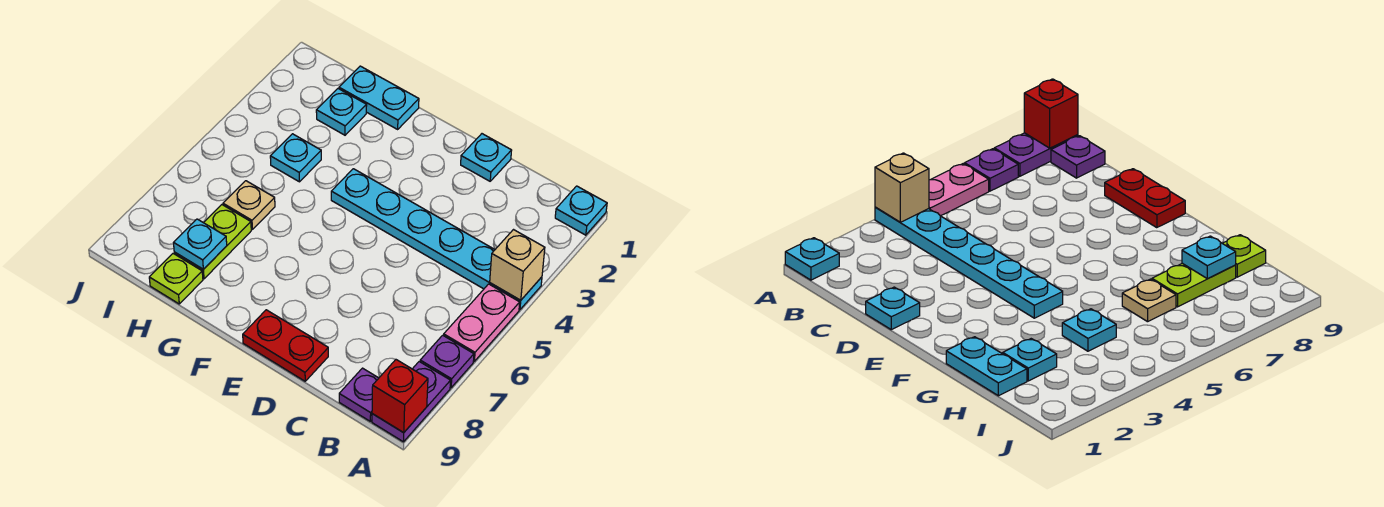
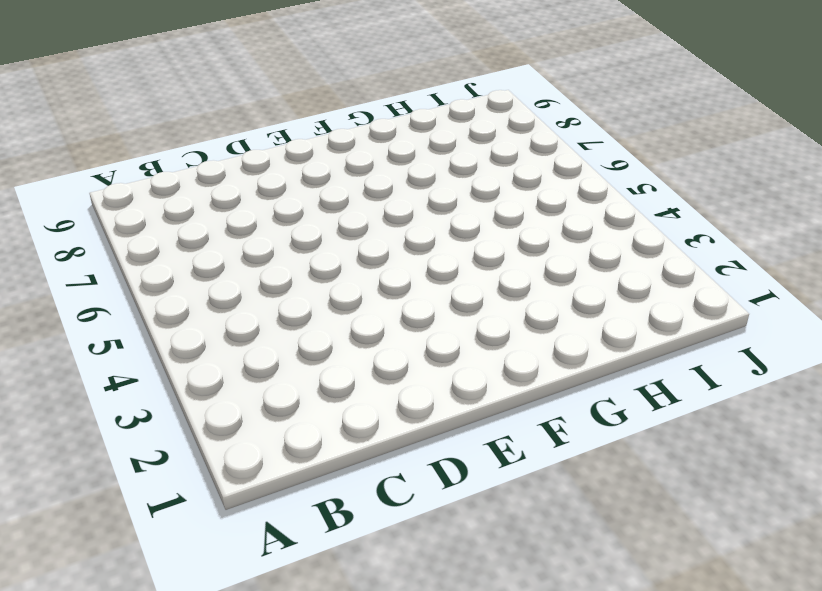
none -> cyan plate A1 level 1
none -> cyan plate A4:F4 level 1
none -> pink plate A5:A6 level 1

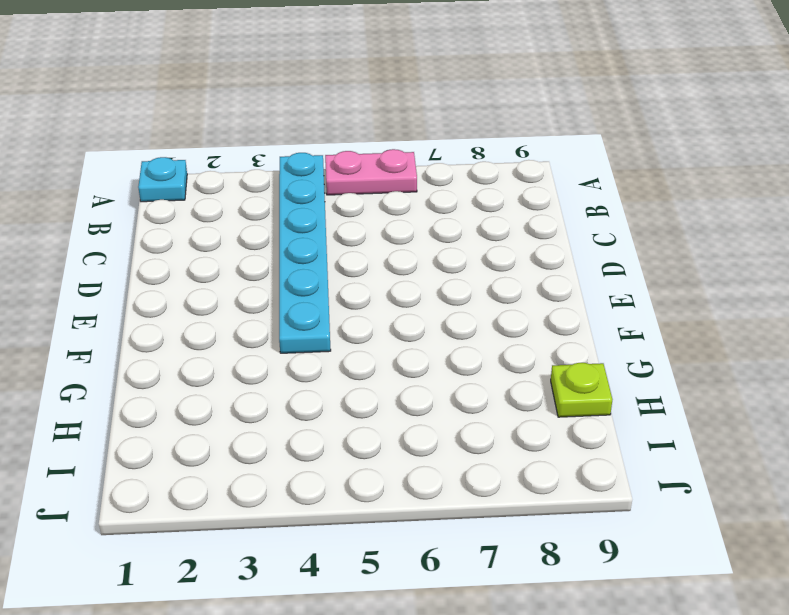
none -> purple plate A7 level 1
none -> purple plate A8:A9 level 1
none -> purple plate B9 level 1

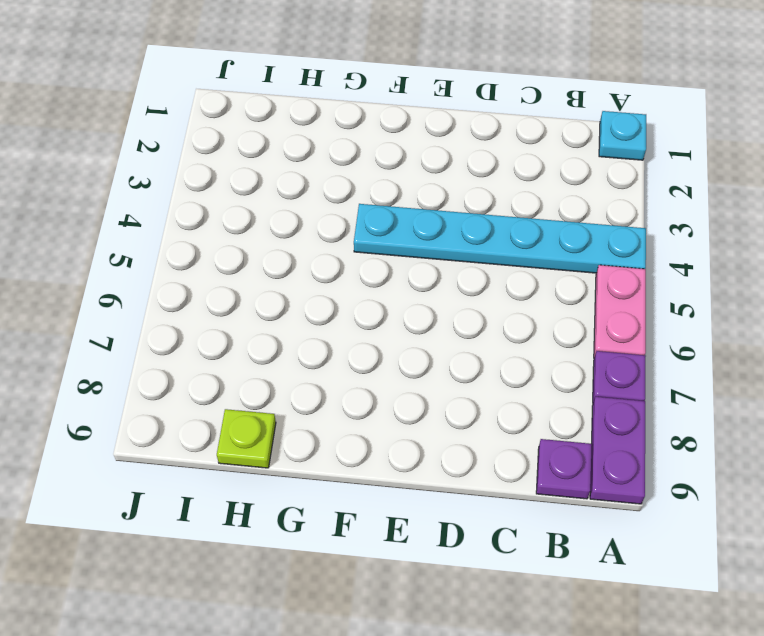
none -> cyan plate D1 level 1
none -> red plate D9:E9 level 1
none -> cyan plate G1:H1 level 1

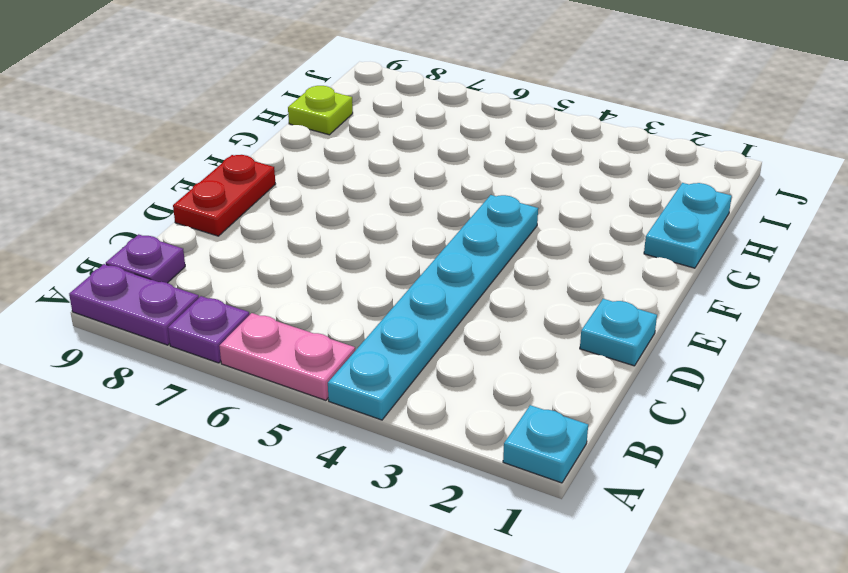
none -> cyan plate H2 level 1
none -> cyan plate H4 level 1
none -> tan plate H6 level 1

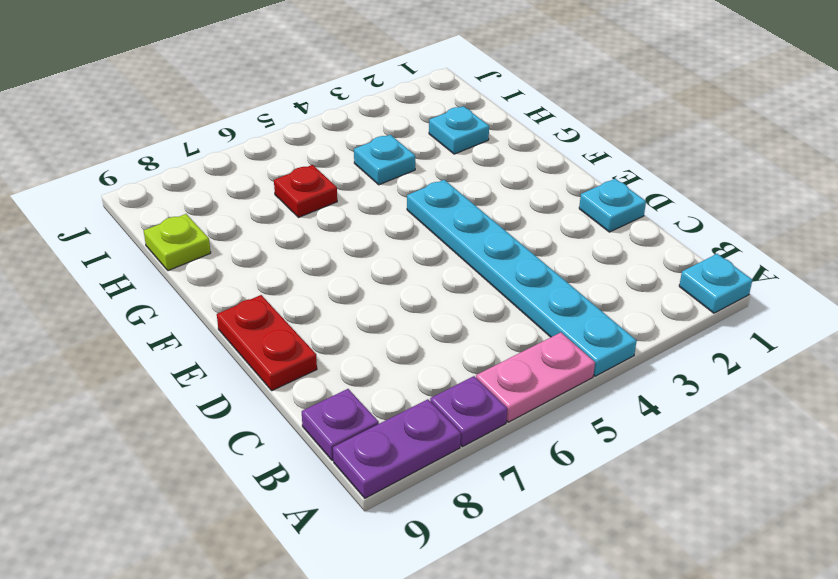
red plate H6 level 1 -> tan plate H6 level 1
none -> cyan plate G1:H1 level 1
none -> lime plate H7:H8 level 1
none -> tan brick A4 level 2

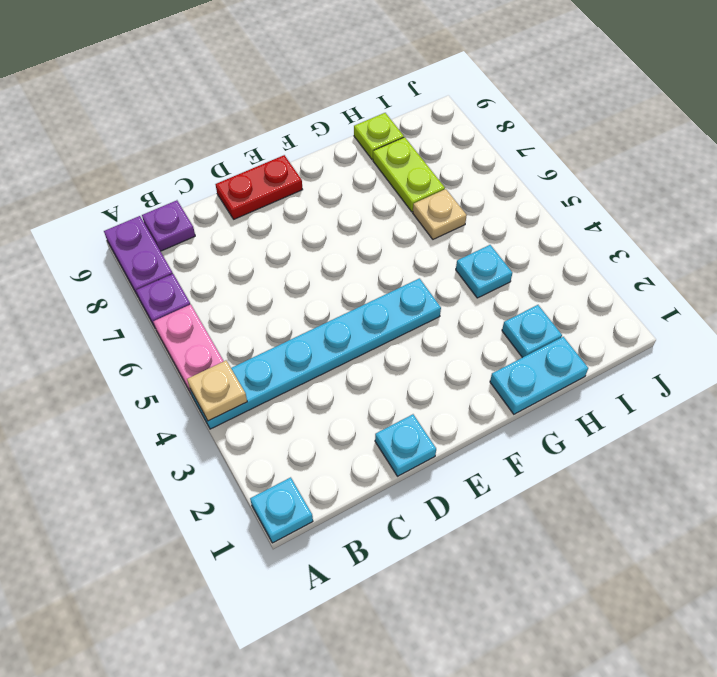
tan plate A4 level 2 -> tan brick A4 level 2
none -> red brick A9 level 2
none -> cyan plate H8 level 2

